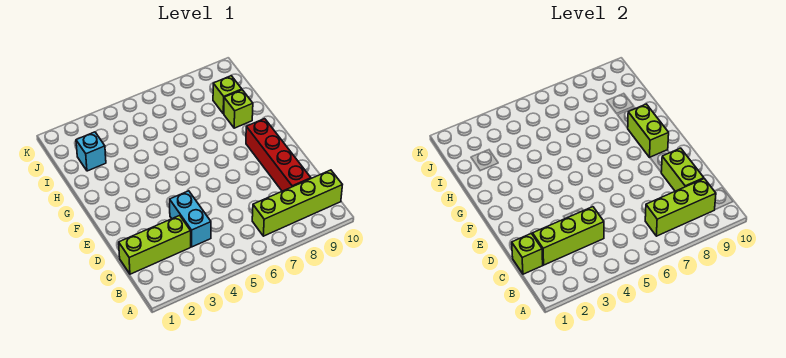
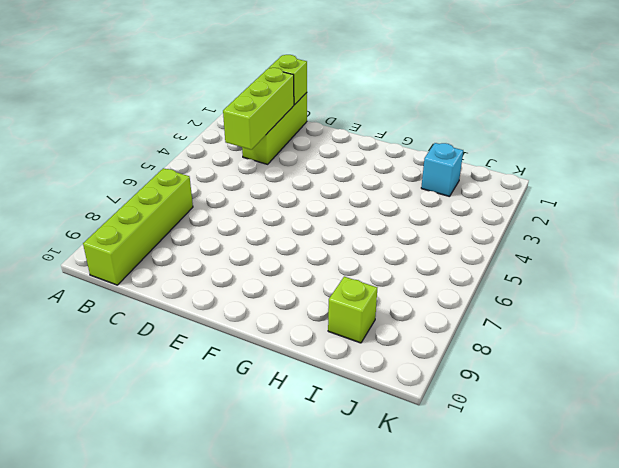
none -> cyan brick C4:D4 level 1
none -> red brick C9:F9 level 1
none -> lime brick H9 level 1

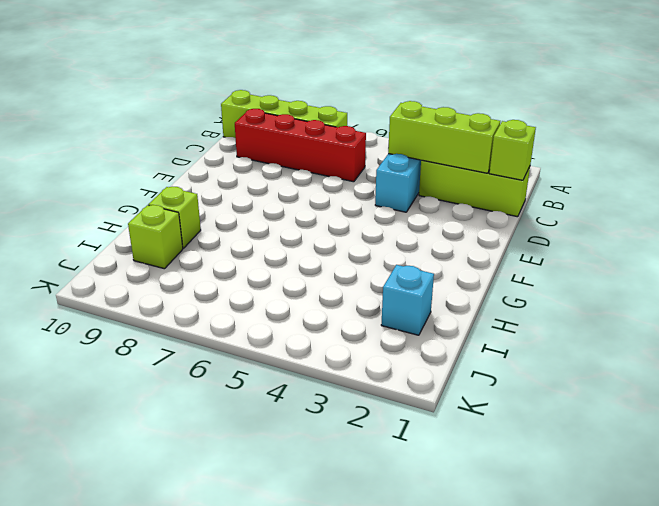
red brick C6:C9 level 1 -> red brick C9:F9 level 1
none -> lime brick B7:B9 level 2
none -> lime brick C9:D9 level 2
none -> lime brick F9:G9 level 2

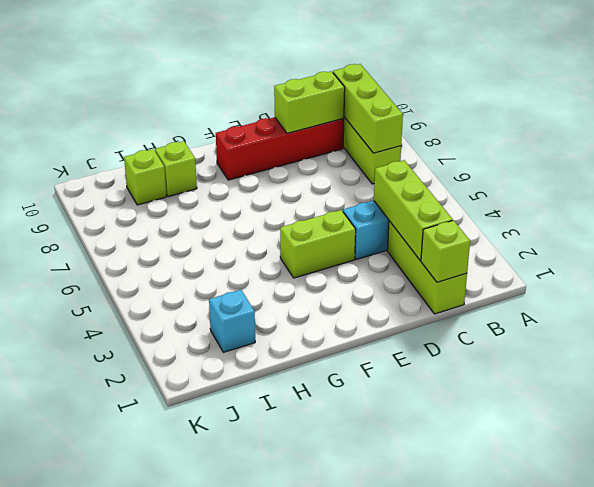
lime brick E4:F4 level 1 -> lime brick F9:G9 level 2

